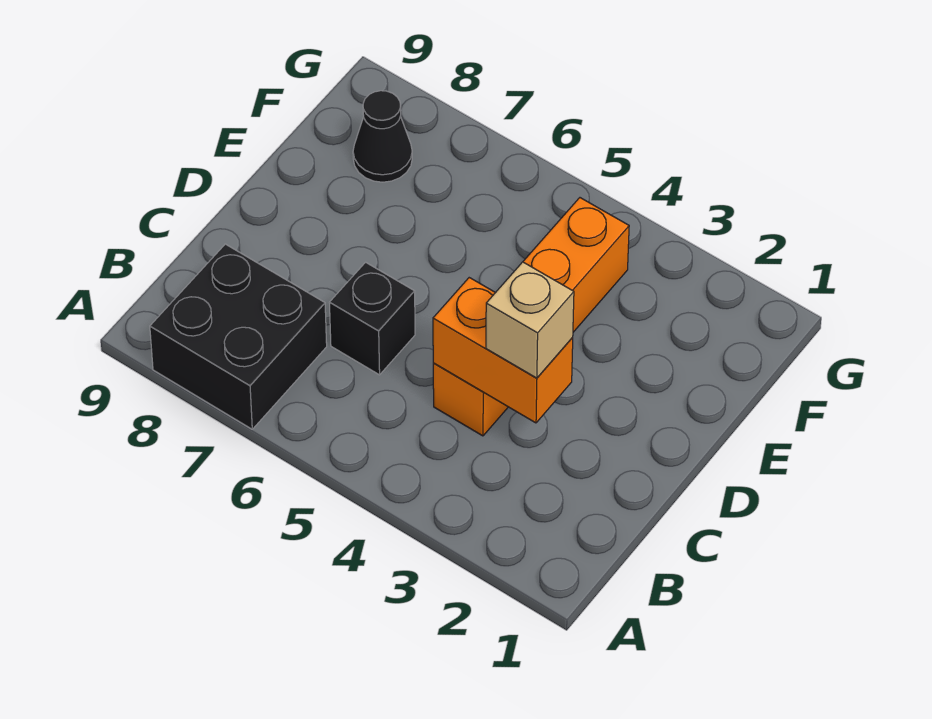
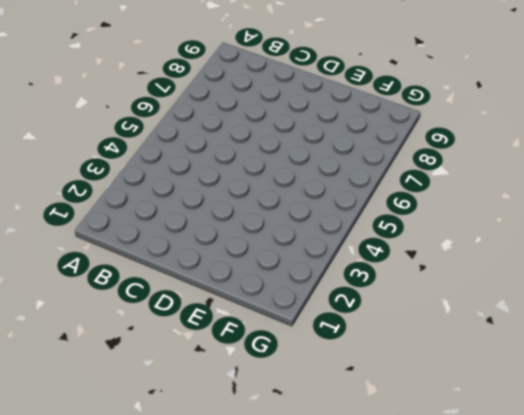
none -> black brick A7:B8 level 1
none -> orange brick C4:F4 level 1

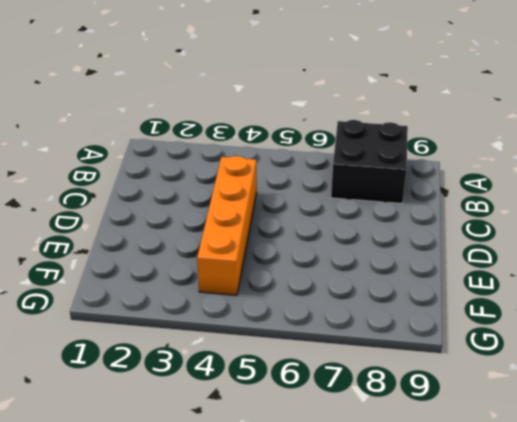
none -> black brick C6 level 1
none -> black cone F8 level 1

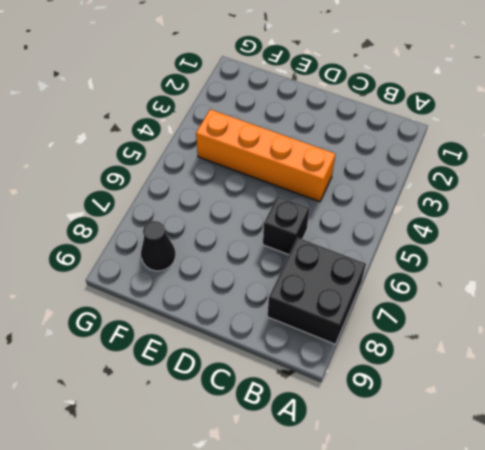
none -> orange brick C3:C4 level 2
none -> tan brick C3 level 3

